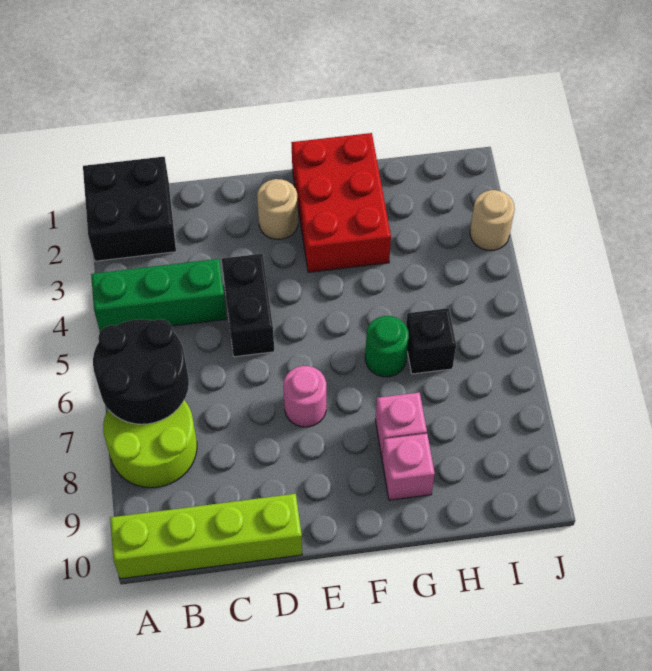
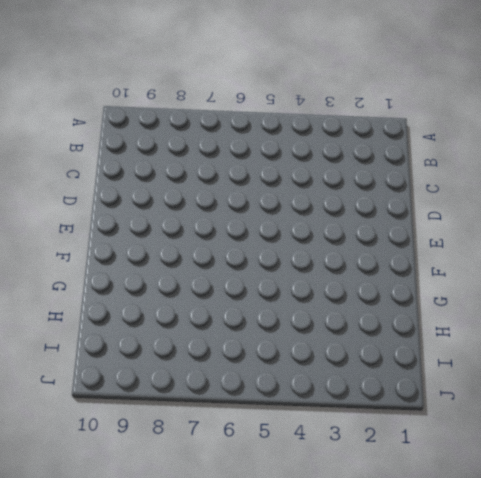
none -> black brick A1:B2 level 1
none -> green brick A4:C4 level 1
none -> lime round brick A7:B8 level 1

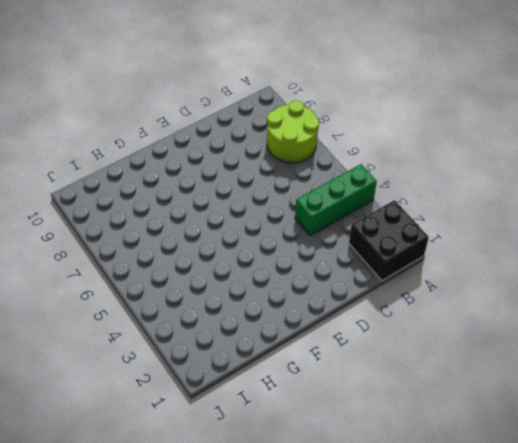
none -> lime brick A10:D10 level 1
none -> black brick D4:D5 level 1
none -> tan round brick E2 level 1

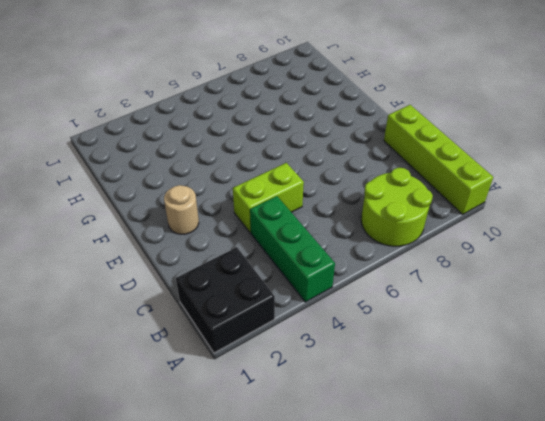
lime brick D4:D5 level 1 -> black brick D4:D5 level 1
none -> pink round brick E7 level 1
none -> red brick F1:G3 level 1
none -> green round brick G6 level 1

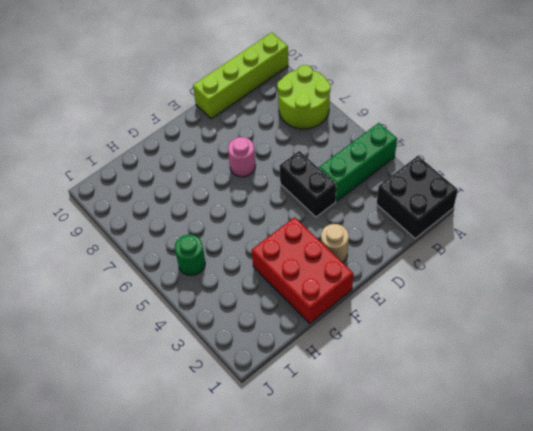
green round brick I5 level 1 -> green round brick G6 level 1
none -> pink brick G8 level 1
none -> pink brick G9 level 1
none -> black brick H6 level 1

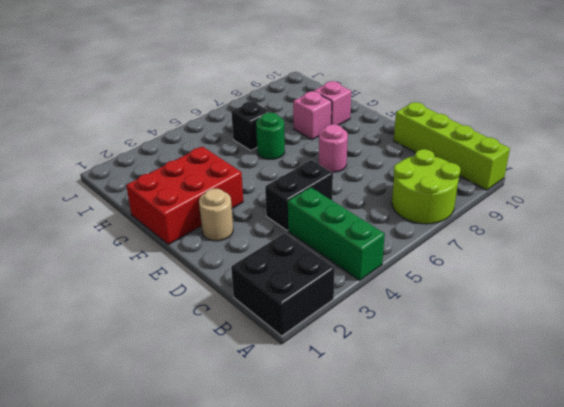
none -> tan round brick J3 level 1
none -> black round brick A6:B7 level 2

